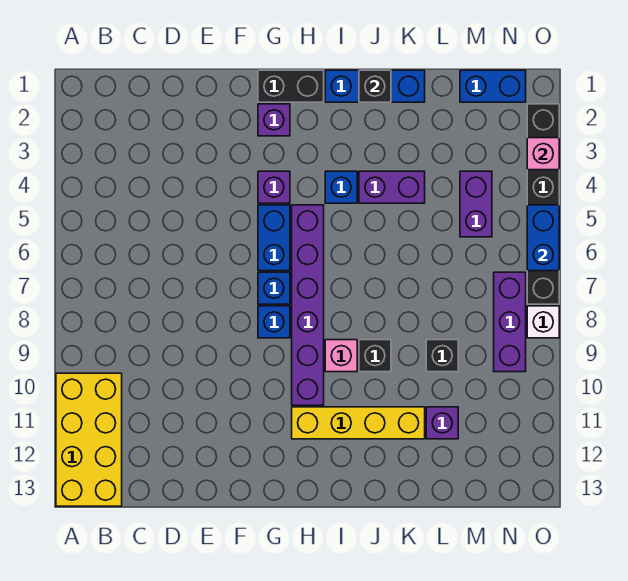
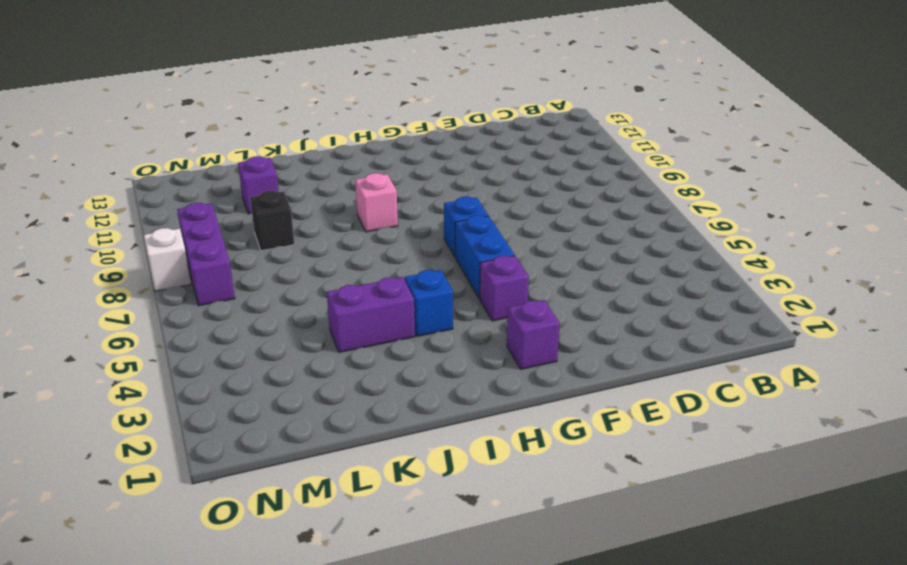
none -> yellow brick A10:B13 level 1
none -> black brick G1:H1 level 1
none -> blue brick G8 level 1

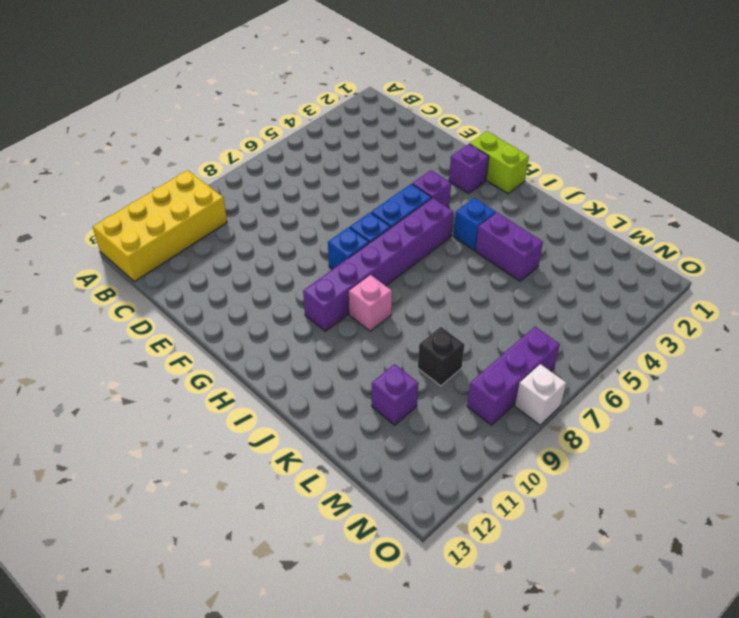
lime brick G1:H1 level 1 -> black brick G1:H1 level 1
none -> yellow brick H11:K11 level 1
none -> blue brick I1:K1 level 1
none -> black brick J9 level 1

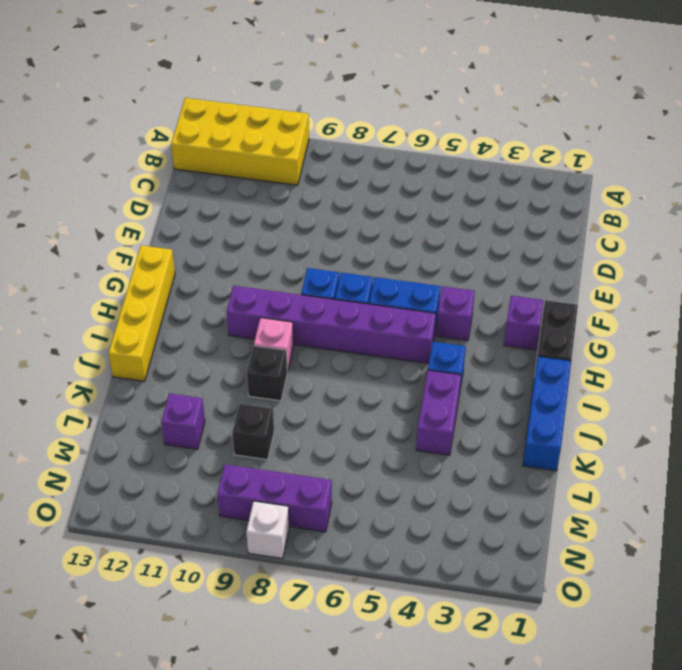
yellow brick G13:J13 level 1 -> yellow brick H11:K11 level 1
none -> blue brick M1:N1 level 1
none -> purple brick M4:M5 level 1
none -> black brick O2:O7 level 1

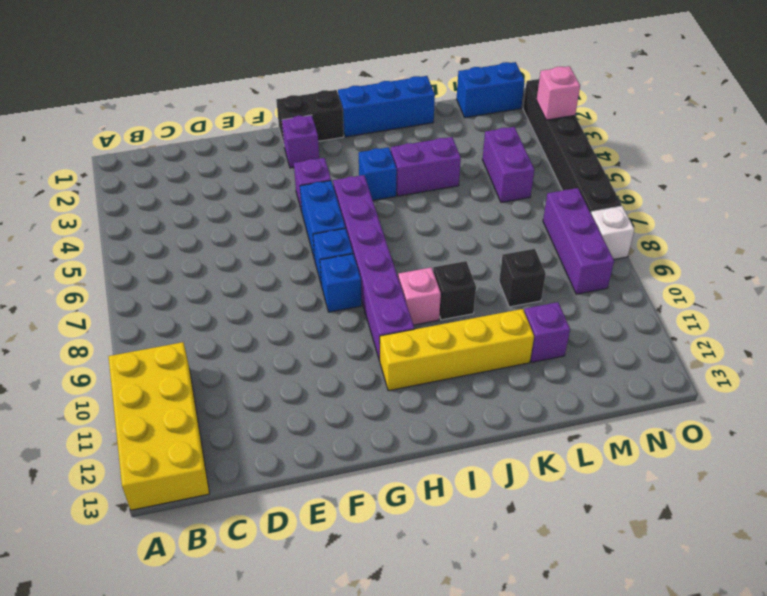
none -> black brick J1 level 2
none -> blue brick O5:O6 level 2

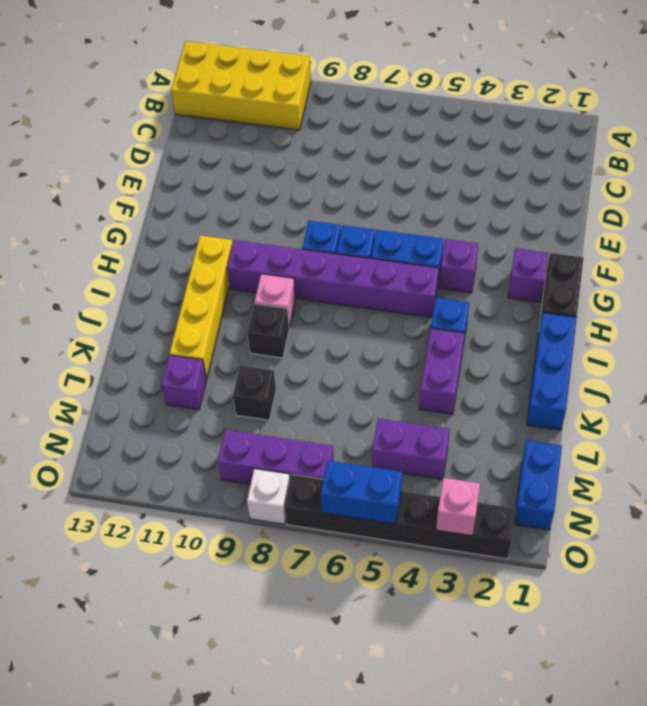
none -> black brick J1 level 2

